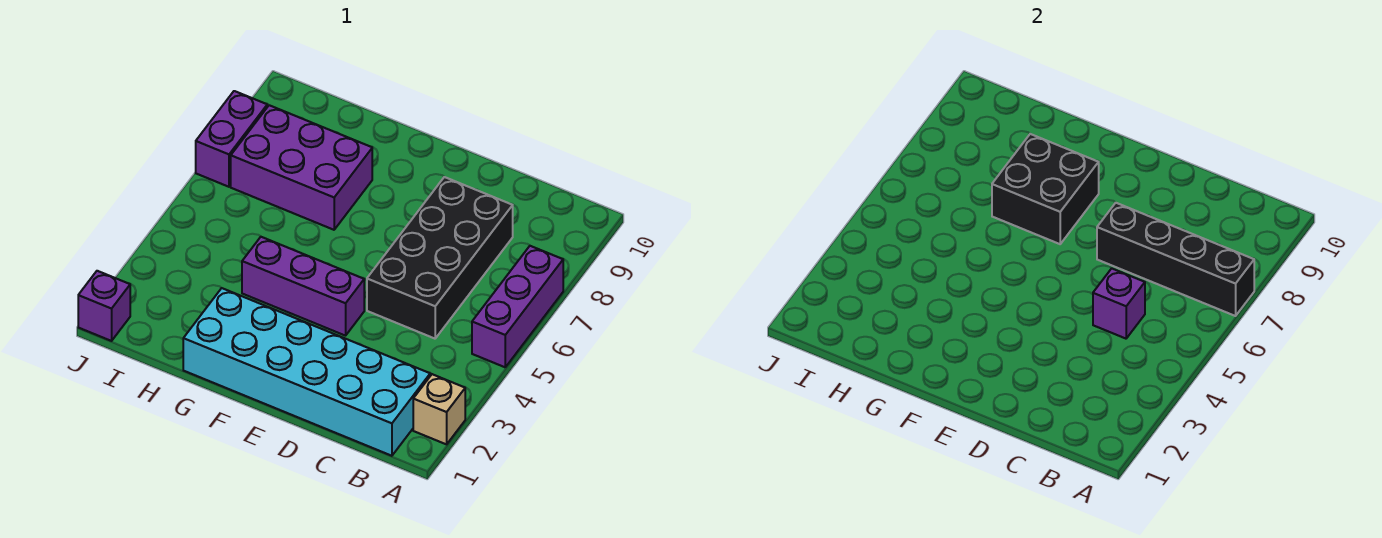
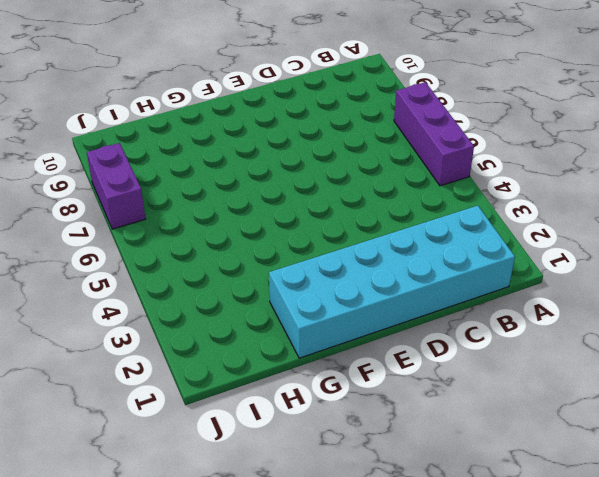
none -> tan brick A2 level 1
none -> black brick C5:D8 level 1

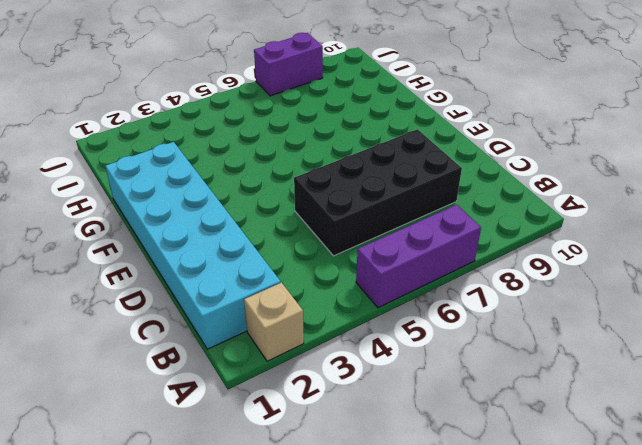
none -> purple brick E4:G4 level 1
none -> purple brick G7:I8 level 1

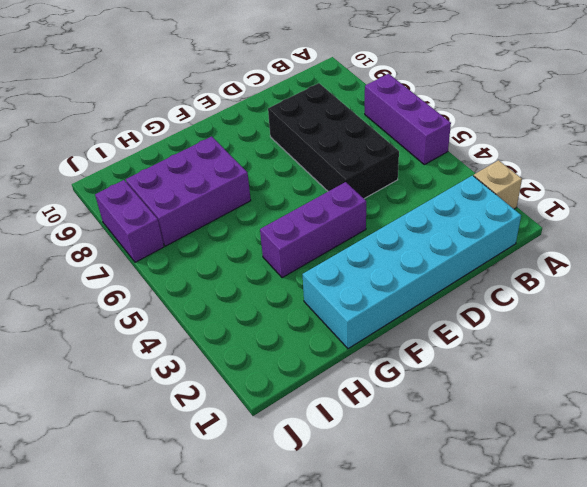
none -> purple brick J1 level 1
none -> black brick A7:D7 level 2

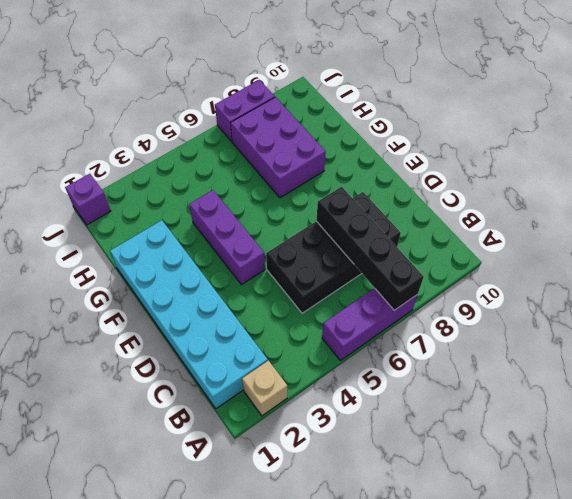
none -> purple brick C5 level 2
none -> black brick F7:G8 level 2

